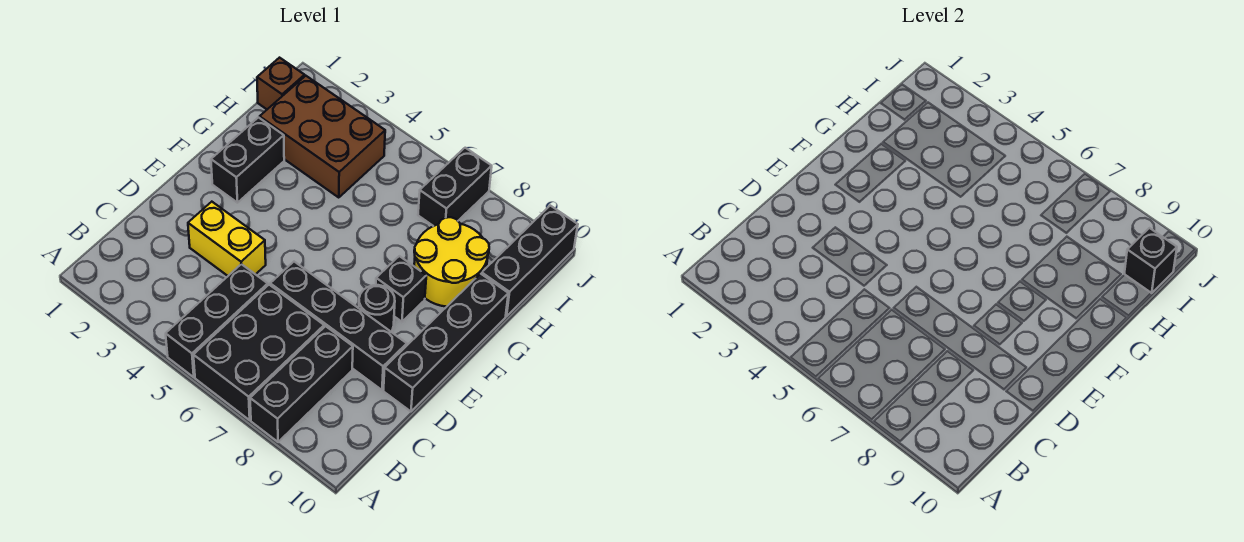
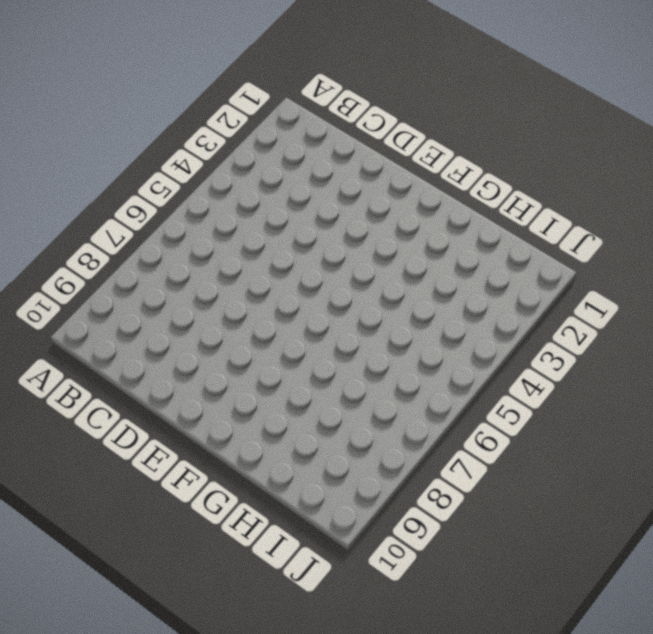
none -> black brick A5:C5 level 1
none -> black brick A6:C7 level 1
none -> black brick A8:C8 level 1

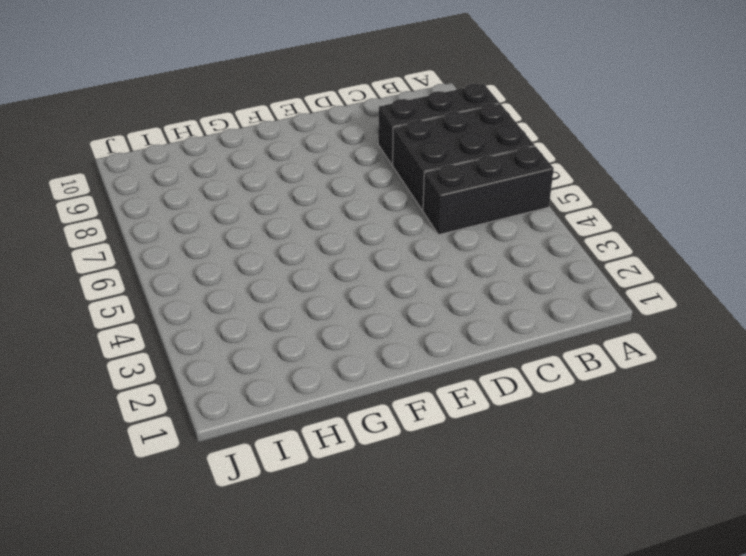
none -> yellow brick D3:D4 level 1
none -> black brick D6:D9 level 1
none -> black brick D10:G10 level 1

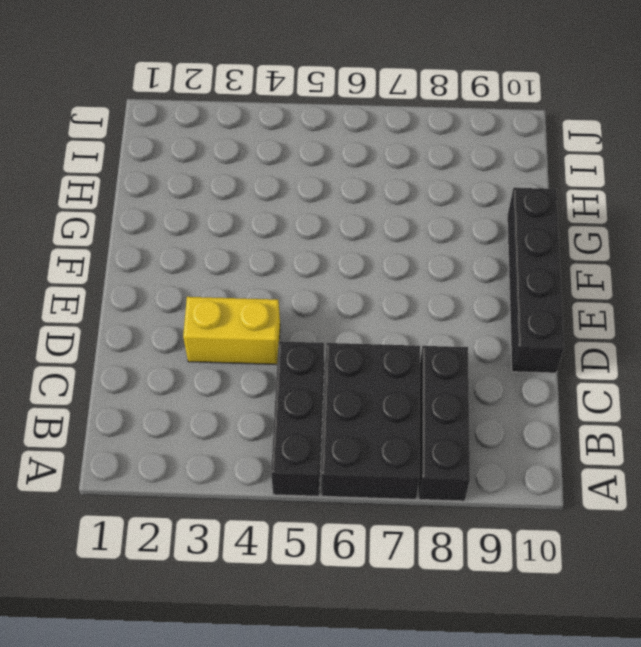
none -> black brick D6:D9 level 1
none -> black round brick E8 level 1
none -> black brick F2:G2 level 1

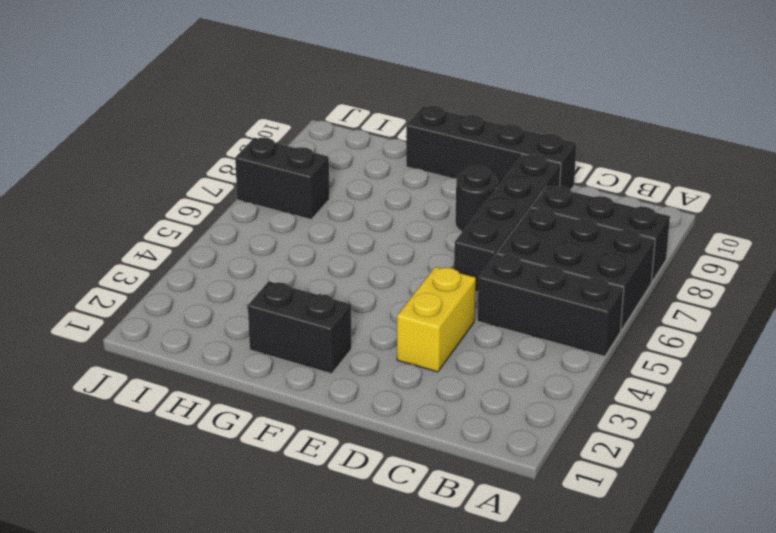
none -> black brick F8 level 1
none -> yellow round brick G8:H9 level 1
none -> brown brick H2:I4 level 1

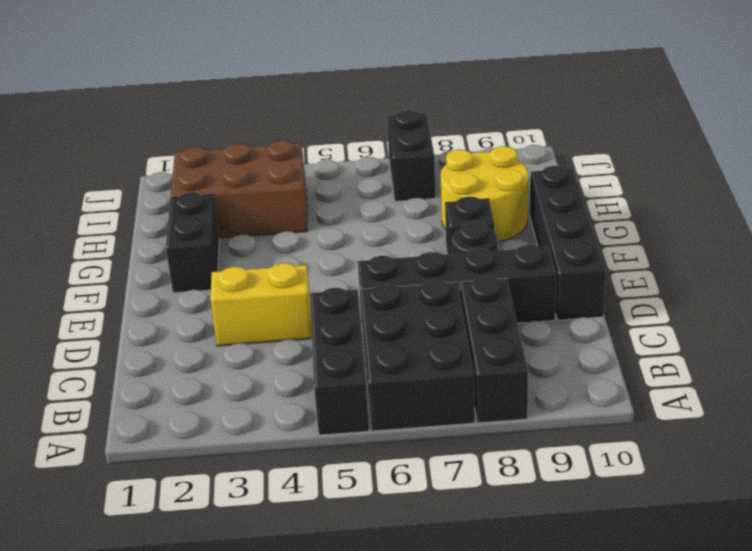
none -> black brick H10:J10 level 1
none -> brown brick I1 level 1
none -> black brick I10 level 2

